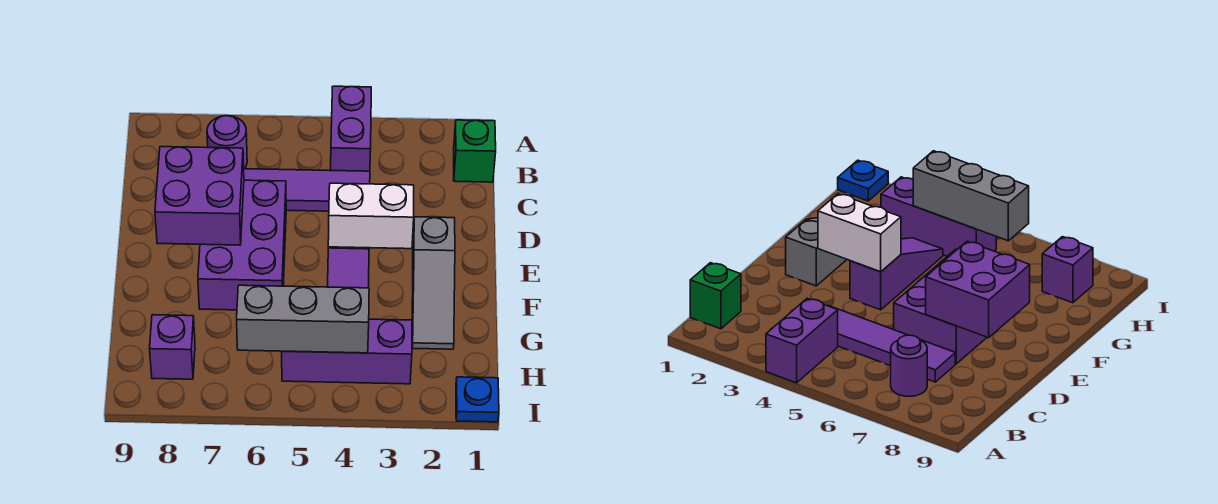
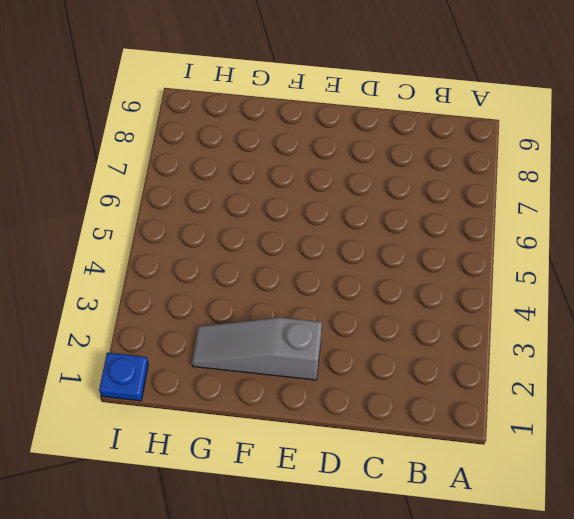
none -> purple brick A4:B4 level 1
none -> green brick B1 level 1
none -> purple round brick B7 level 1

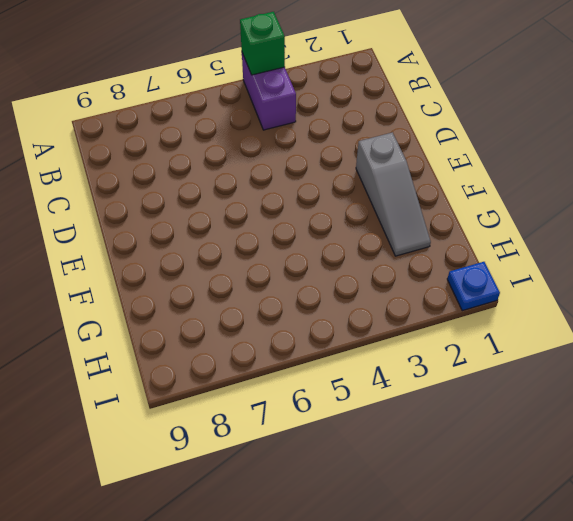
green brick A4 level 2 -> green brick B1 level 1
none -> purple round brick B7 level 1
none -> purple tile C4:C7 level 1
none -> purple brick D6:F7 level 1

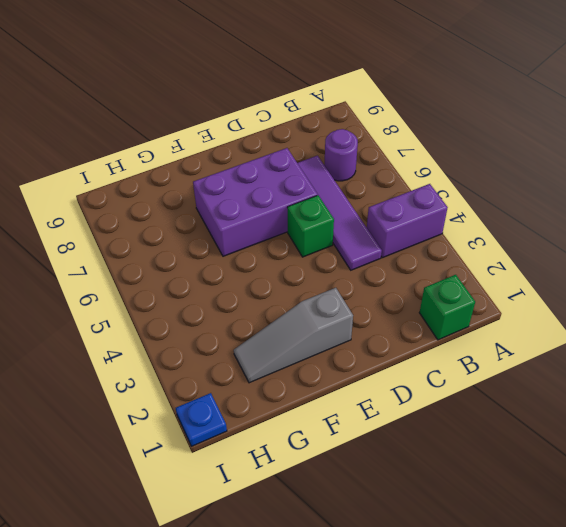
green brick D5 level 1 -> none
none -> purple slope E4:G4 level 1 top E
none -> purple brick H3:H5 level 1
none -> purple brick H8 level 1

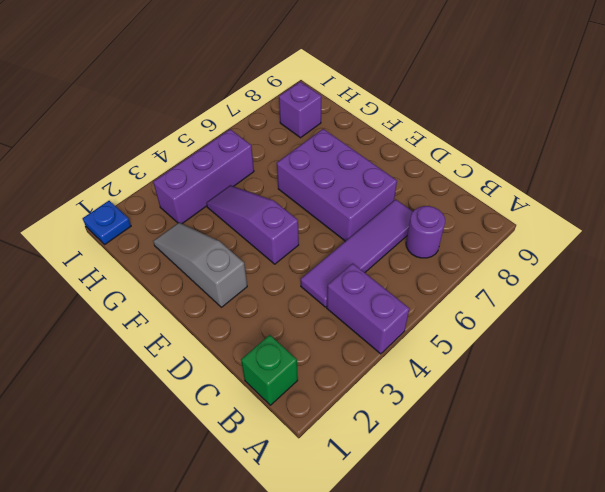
none -> purple brick D7:E8 level 2
none -> white brick E3:E4 level 2
none -> grey brick H4:H6 level 2

